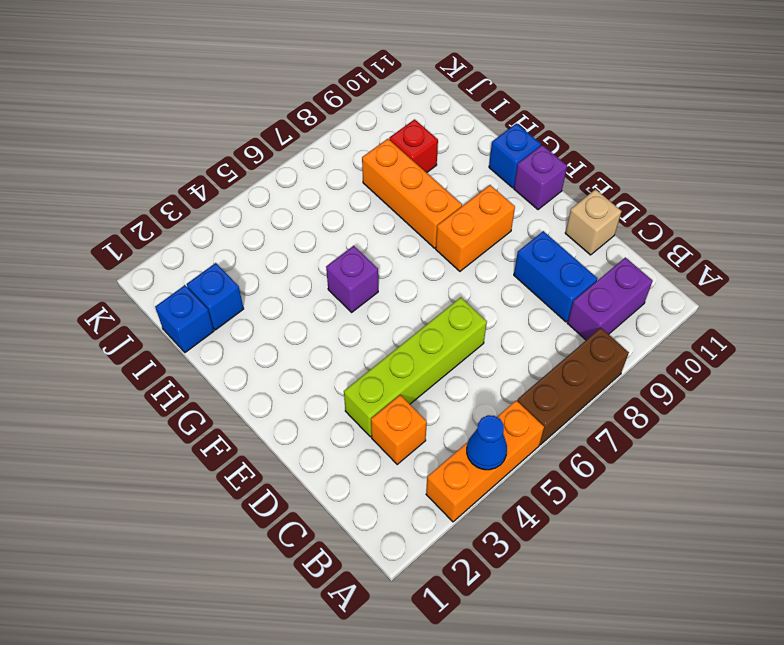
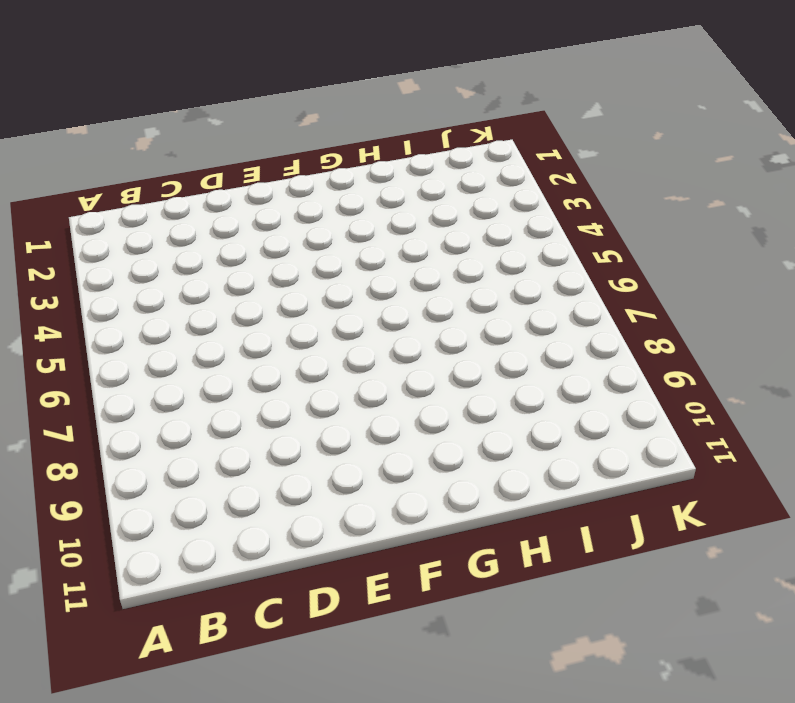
none -> orange brick A3:A5 level 1
none -> brown brick A6:A8 level 1
none -> purple brick B9:B10 level 1

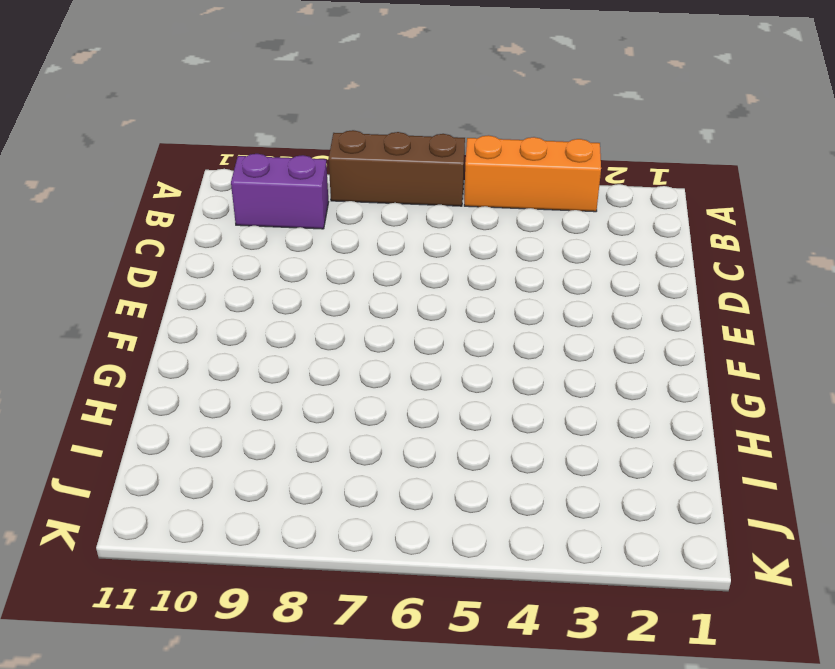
none -> orange brick C3 level 1
none -> blue brick C9:D9 level 1
none -> lime brick D3:D6 level 1

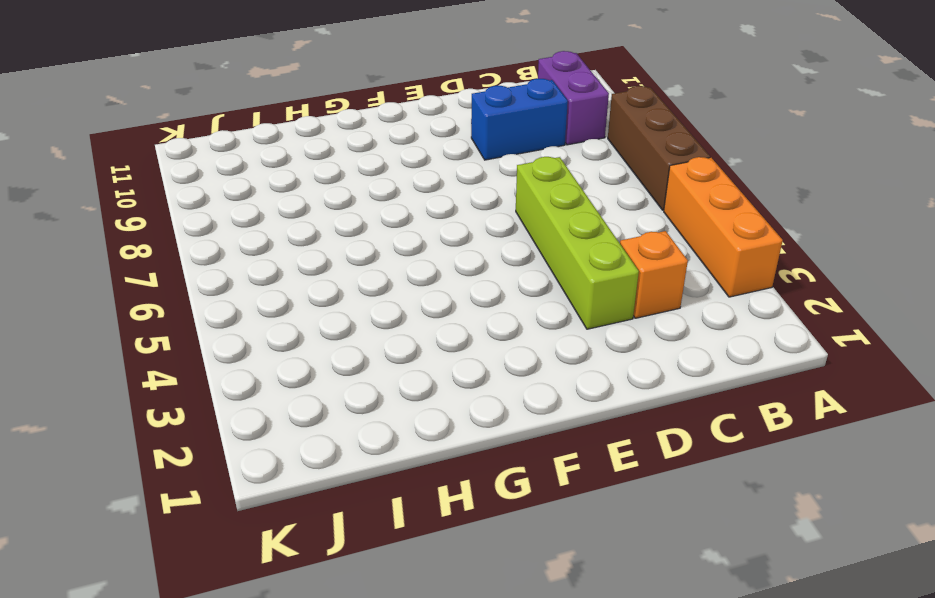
none -> tan brick D11 level 1
none -> orange brick F8:F9 level 1
none -> purple brick F11 level 1

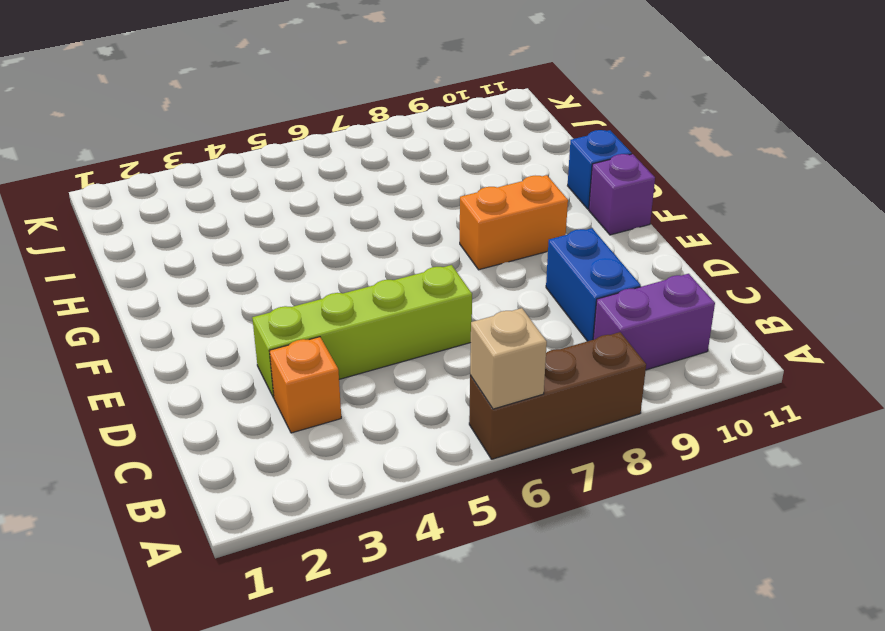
tan brick A6 level 2 -> tan brick D11 level 1
none -> orange brick A3:A5 level 1
none -> purple brick G5 level 1
none -> orange brick G8:I8 level 1

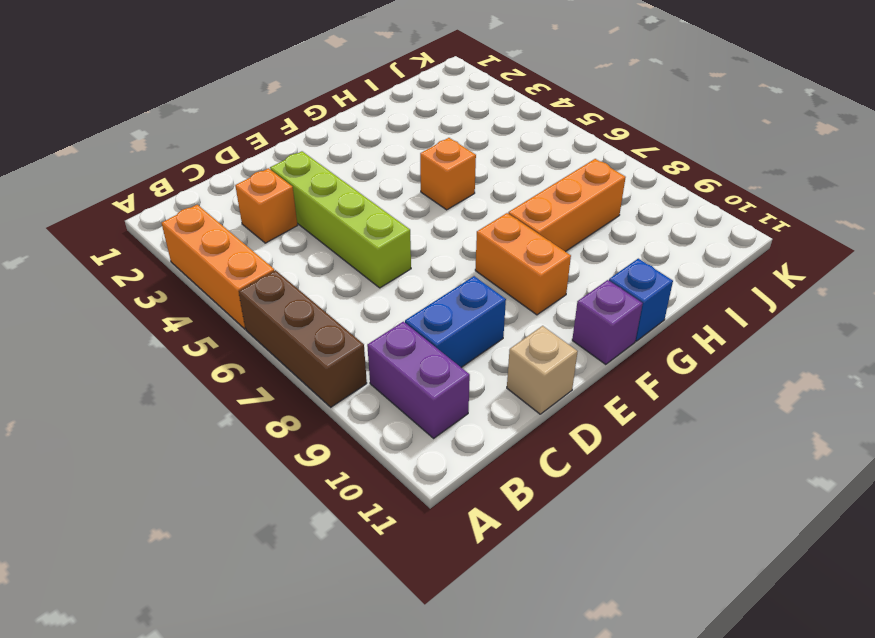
orange brick G5 level 1 -> purple brick G5 level 1
none -> blue brick I1 level 1
none -> blue brick I2 level 1
none -> red brick I9 level 1

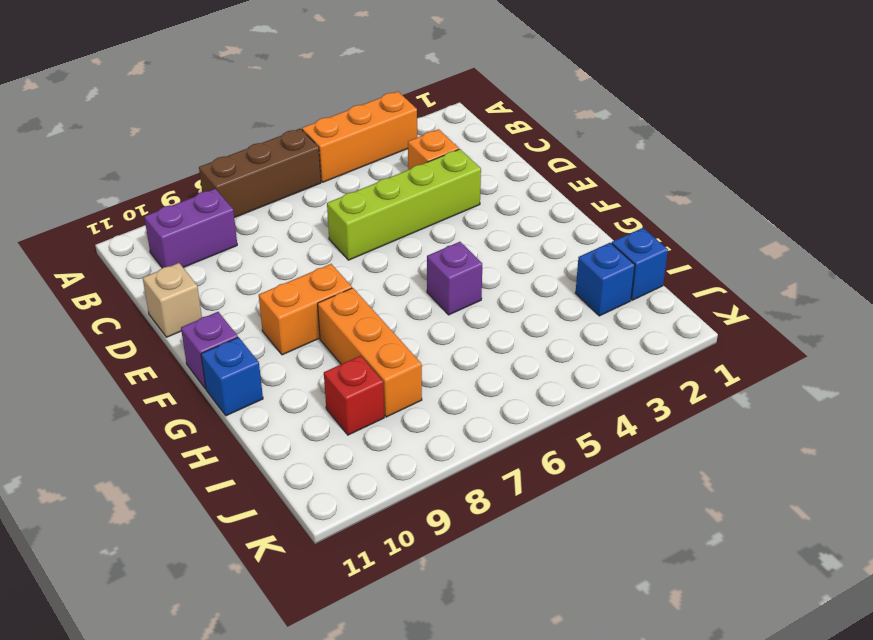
none -> blue brick C9:D9 level 1
none -> blue cone A4 level 2

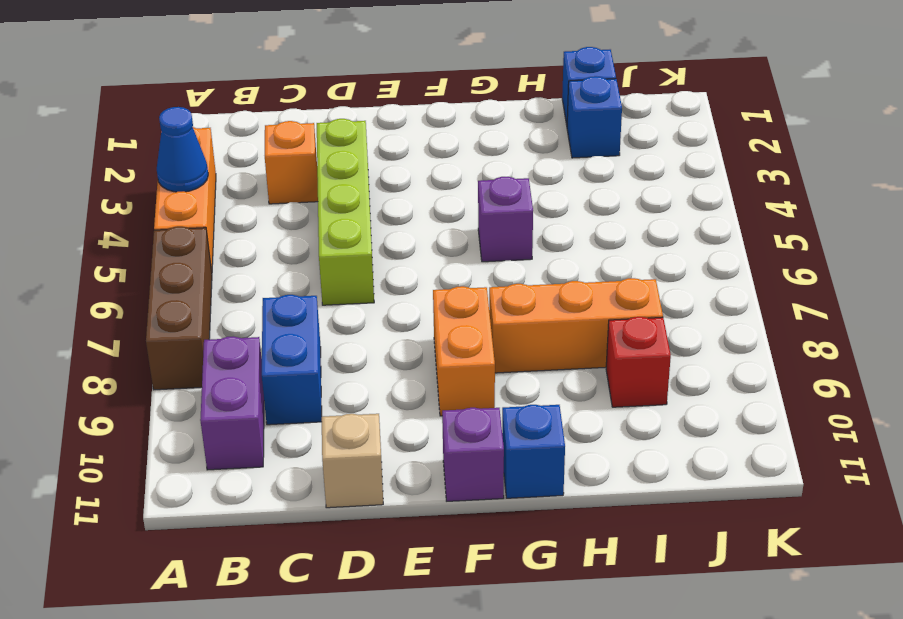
blue brick C8:C9 level 1 -> blue brick C9:D9 level 1

